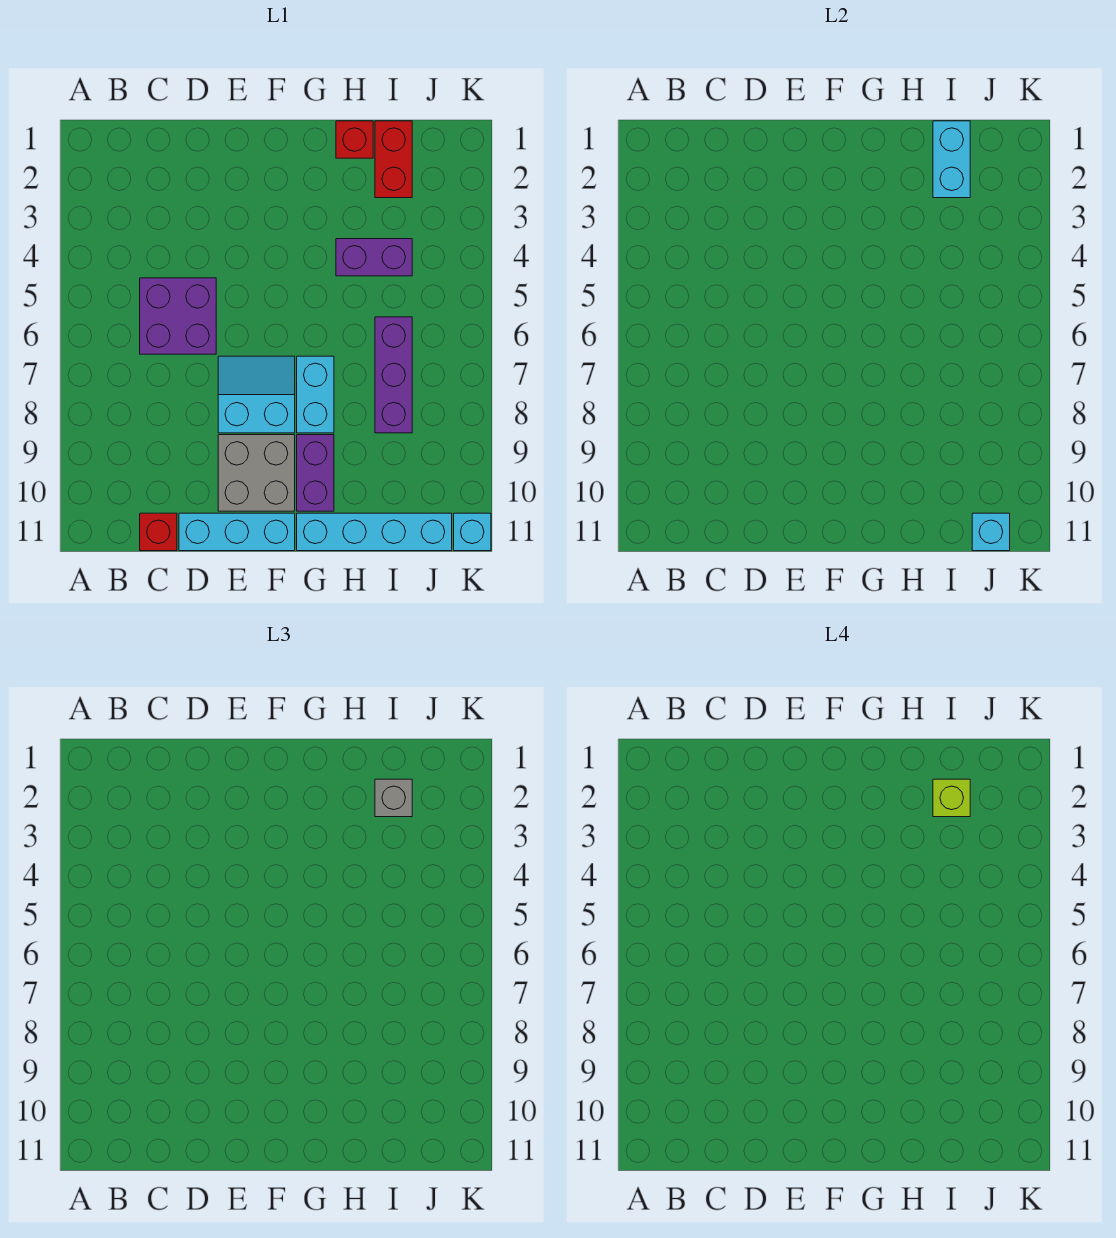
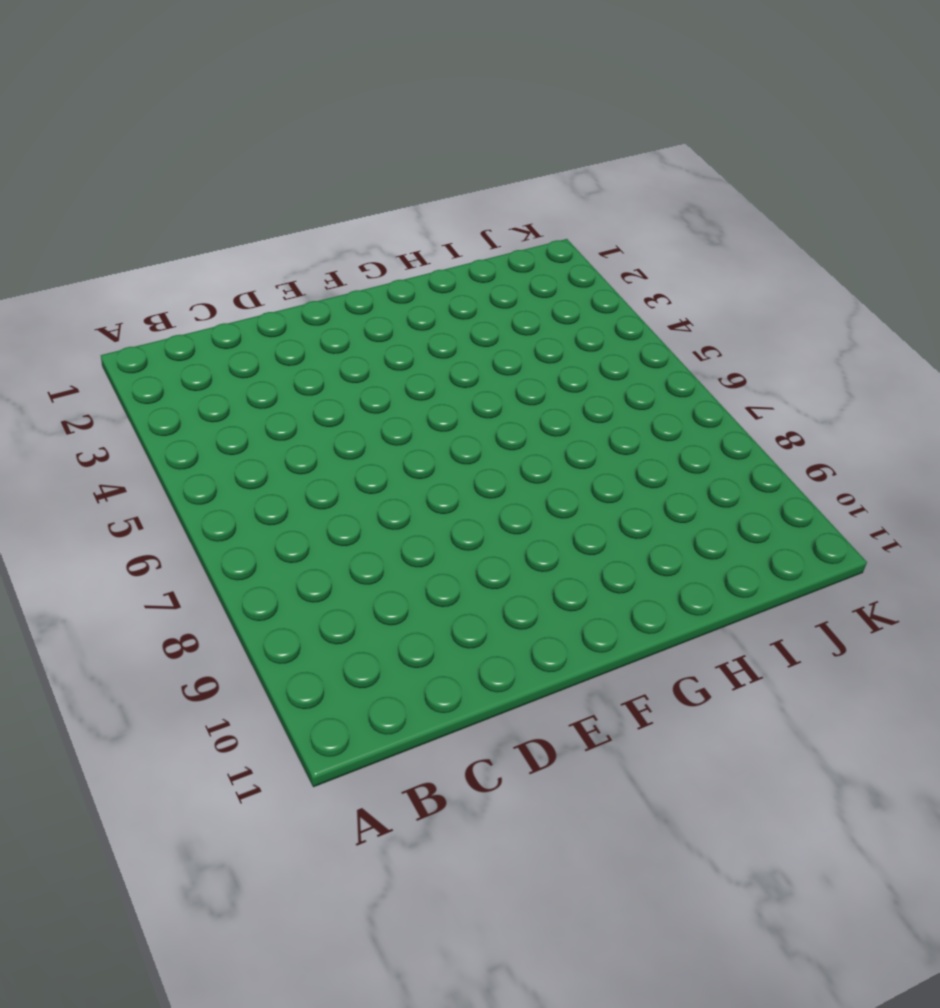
none -> purple brick C5:D6 level 1
none -> red brick C11 level 1
none -> cyan brick D11:F11 level 1

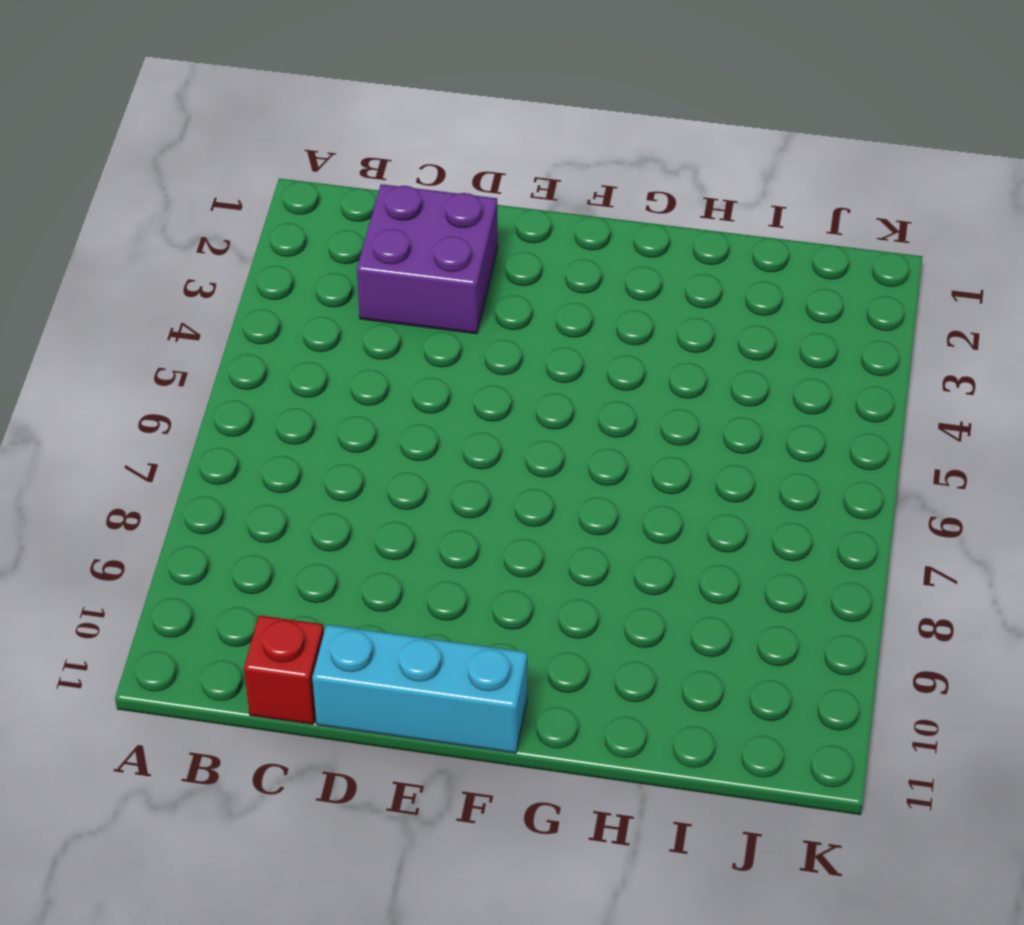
purple brick C2:D3 level 1 -> purple brick C5:D6 level 1
none -> cyan slope E7:F8 level 1 top 8
none -> grey brick E9:F10 level 1
none -> cyan brick G7:G8 level 1

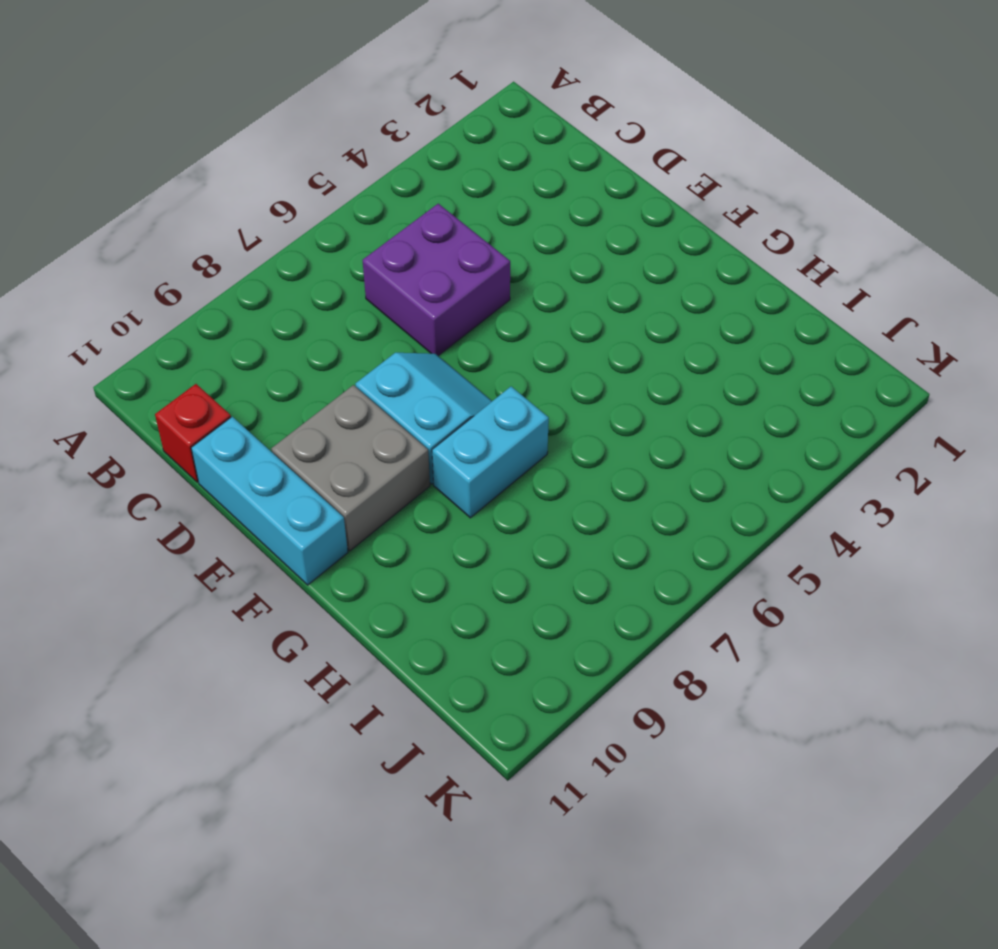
none -> purple brick G9:G10 level 1
none -> cyan brick G11:J11 level 1
none -> red brick H1 level 1

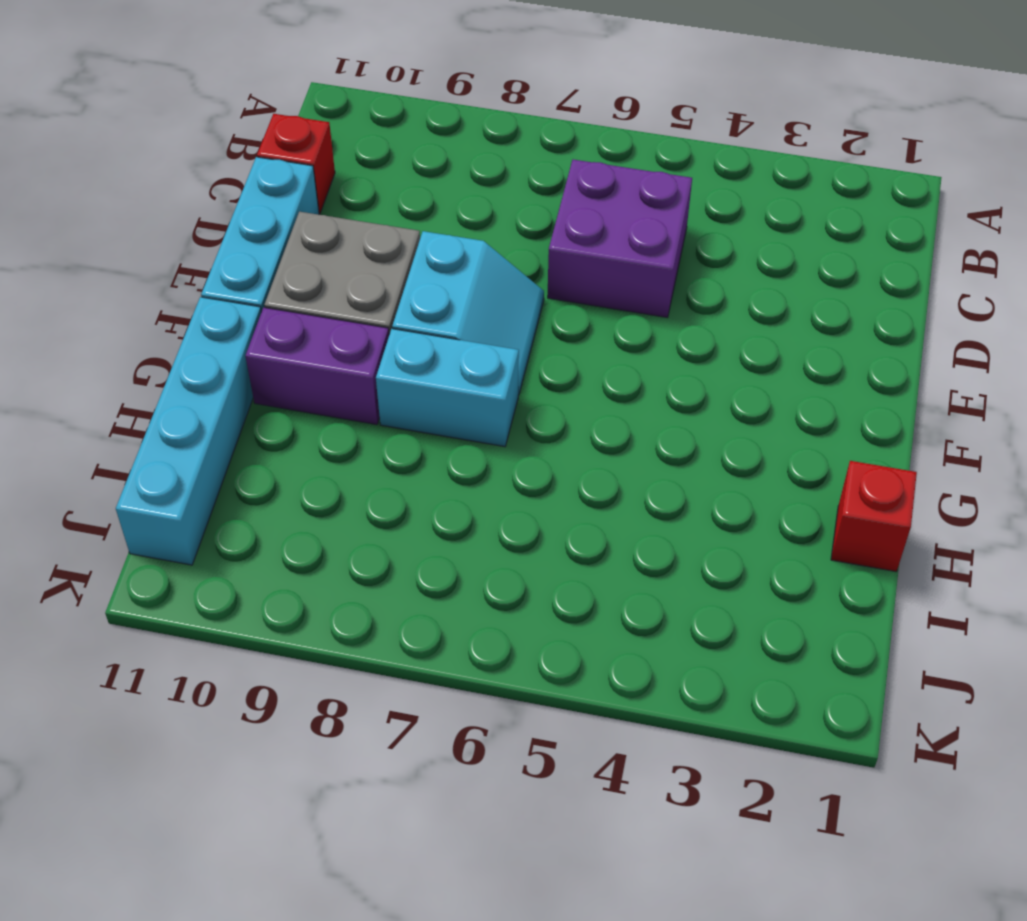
none -> purple brick H4:I4 level 1
none -> red brick I1:I2 level 1
none -> purple brick I6:I8 level 1

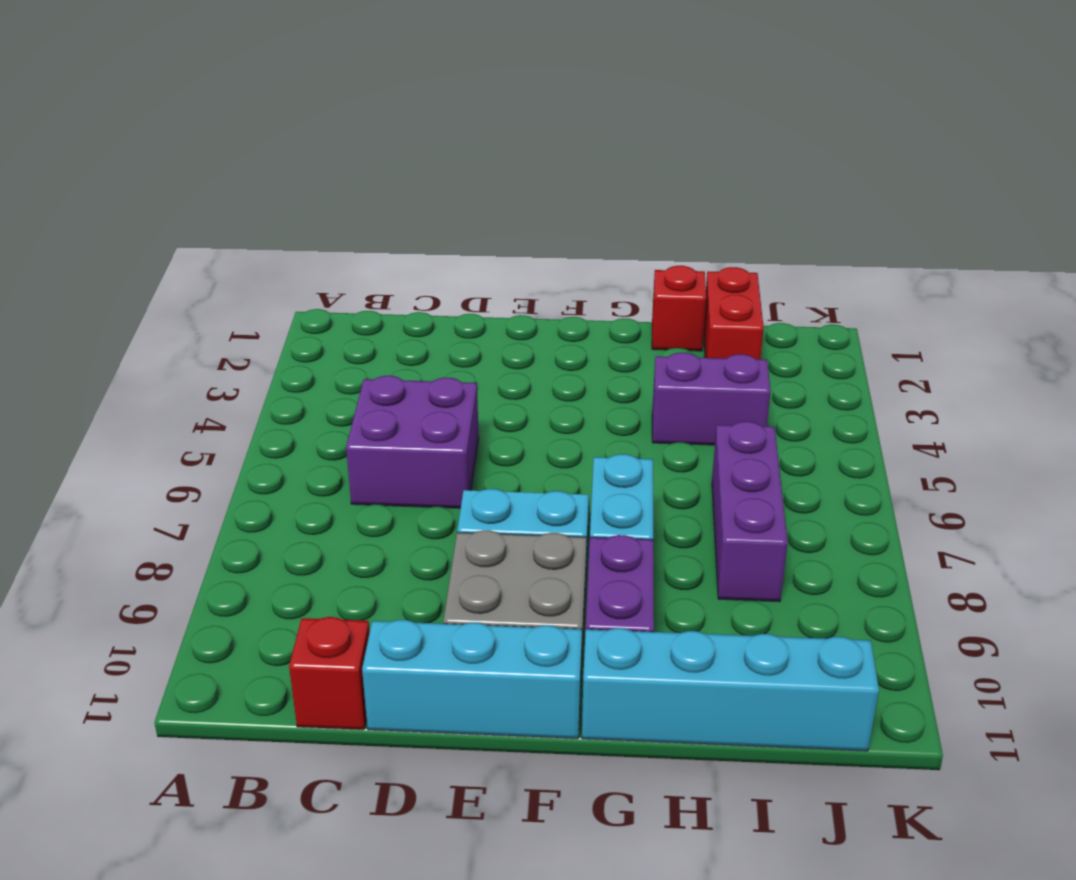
none -> cyan brick K11 level 1
none -> cyan brick I1:I2 level 2
none -> cyan brick J11 level 2

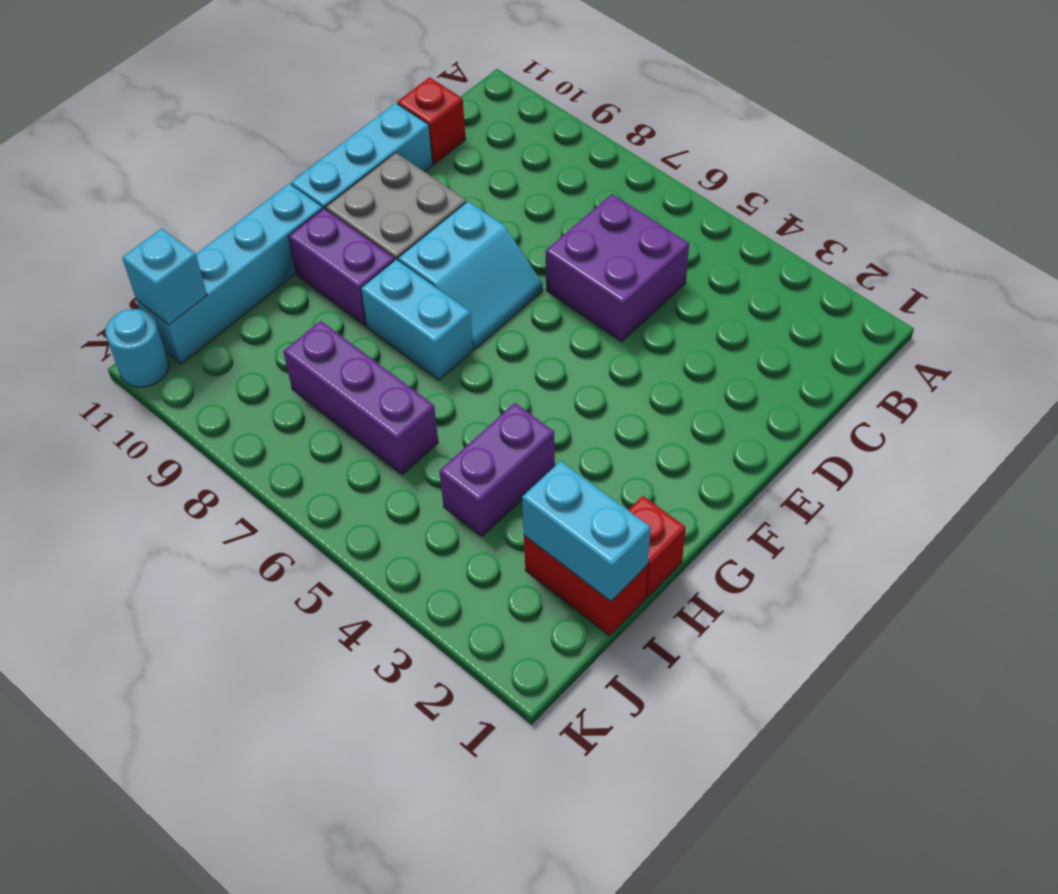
cyan round brick K11 level 1 -> cyan brick K11 level 1
none -> grey brick I2 level 3
none -> lime brick I2 level 4

